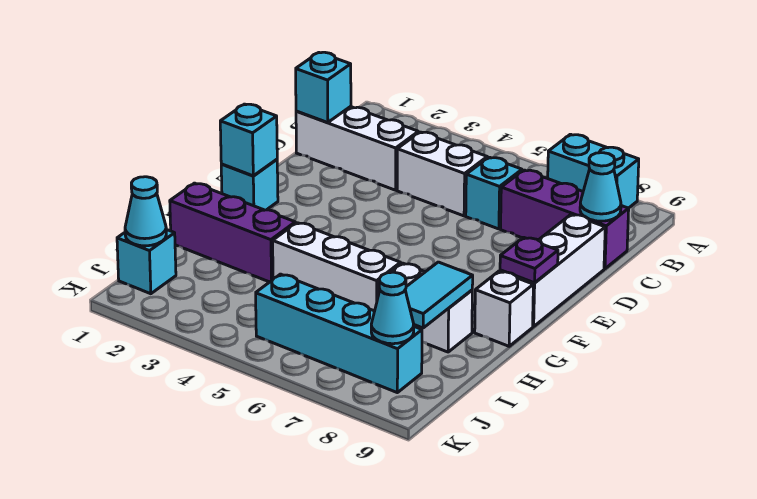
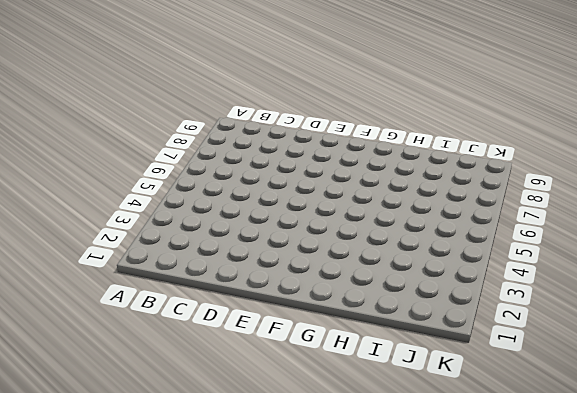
none -> cyan brick A7:A8 level 1
none -> white brick C1:C3 level 1
none -> white brick C4:C5 level 1

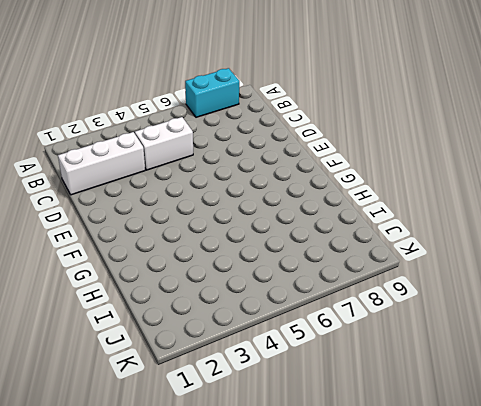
none -> cyan brick C6 level 1
none -> purple brick C7:C9 level 1
none -> white brick D9:F9 level 1

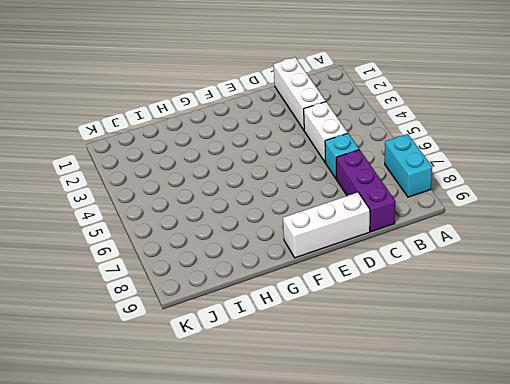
none -> cyan brick F1 level 1
none -> white brick G9 level 1
none -> purple brick H1:H3 level 1

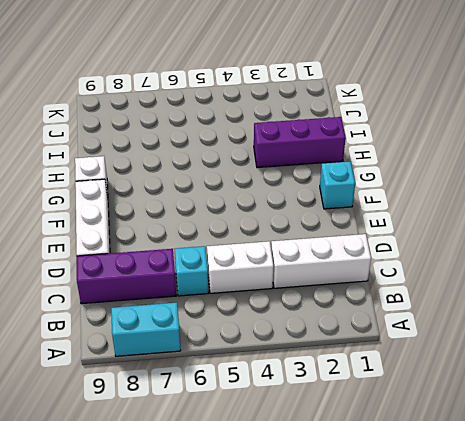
none -> white brick H4:H6 level 1
none -> white brick H7:H8 level 1
none -> cyan brick J1 level 1

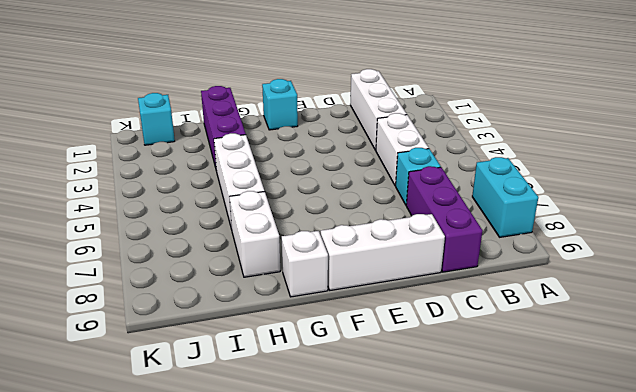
none -> cyan brick J5:J8 level 1
none -> cyan brick C1 level 2
none -> cyan cone C9 level 2

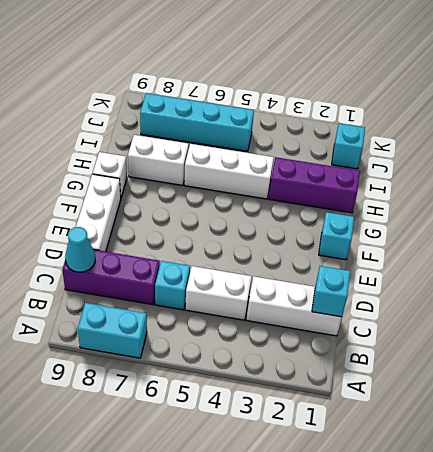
none -> cyan brick F1 level 2
none -> purple plate F9 level 2
none -> cyan tile H8:I8 level 2

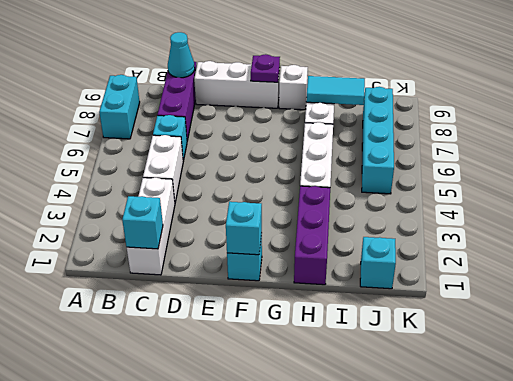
none -> cyan cone J1 level 2
none -> cyan cone J8 level 2

